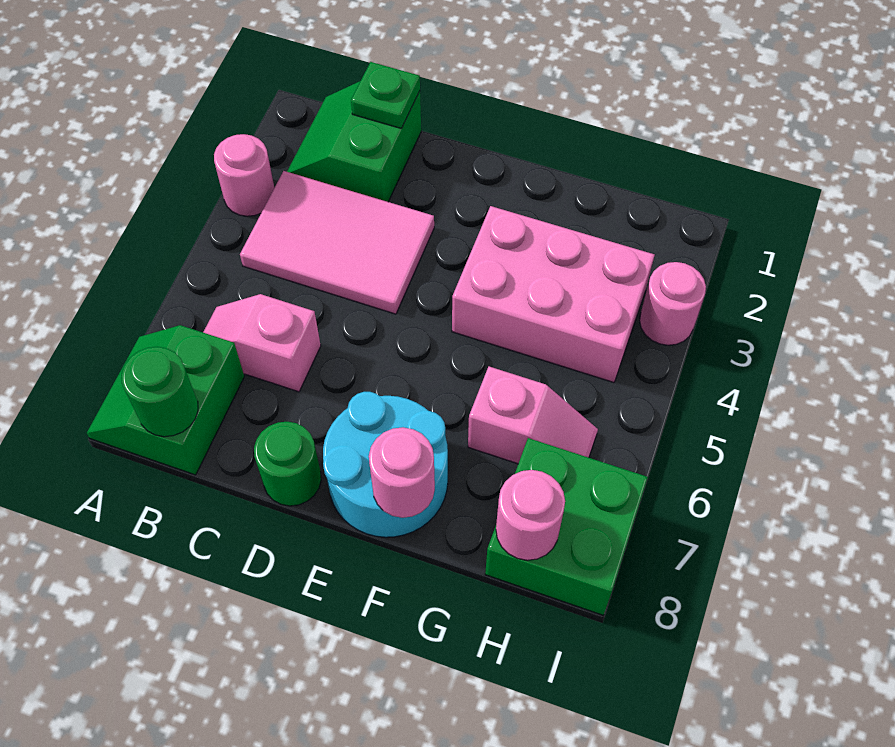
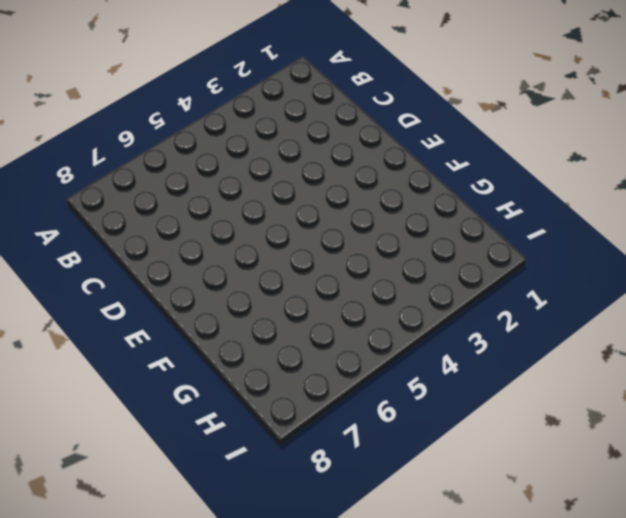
none -> pink round brick A3 level 1
none -> green slope A7:B8 level 1 top B
none -> green slope B1:C2 level 1 top C

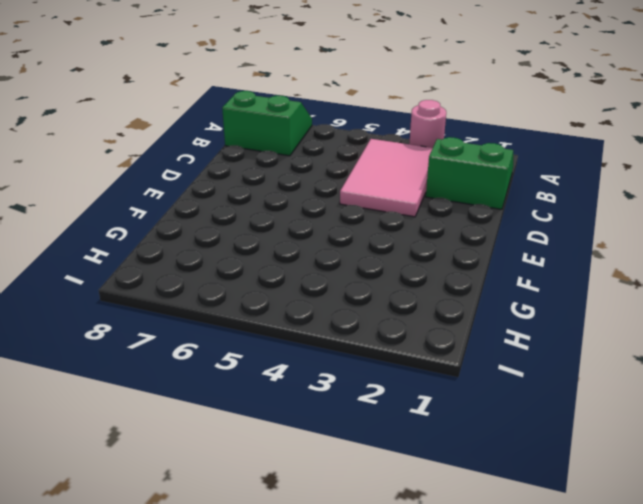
none -> pink slope B6:C6 level 1 top C
none -> green round brick D8 level 1
none -> cyan round brick E7:F8 level 1

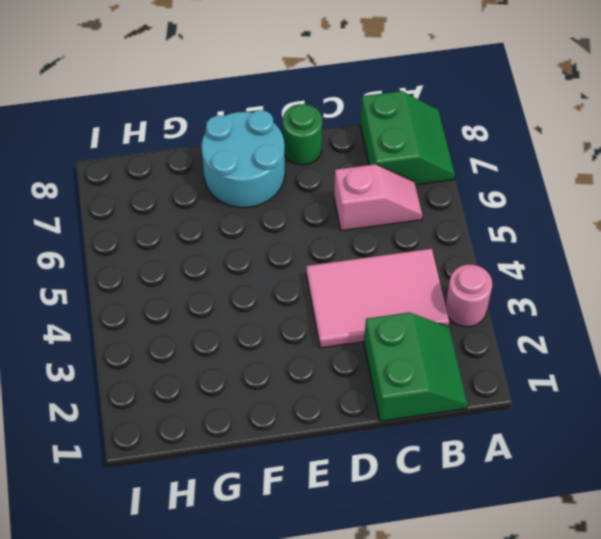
none -> pink brick F3:H4 level 1
none -> pink slope G6:H6 level 1 top G
none -> green brick H7:I8 level 1

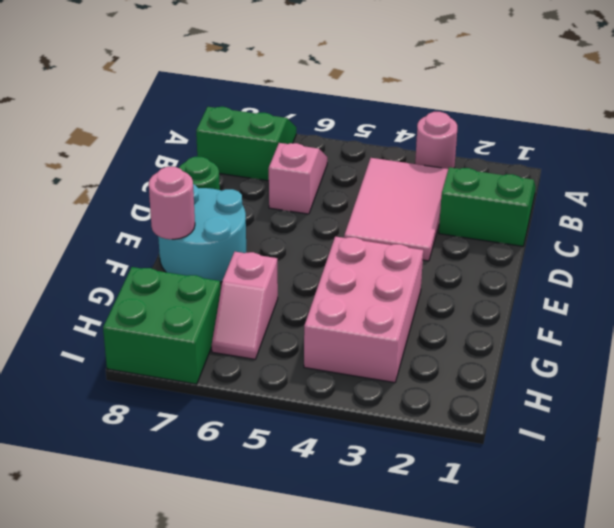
none -> pink round brick I3 level 1
none -> green round brick B8 level 2
none -> green plate C1 level 2

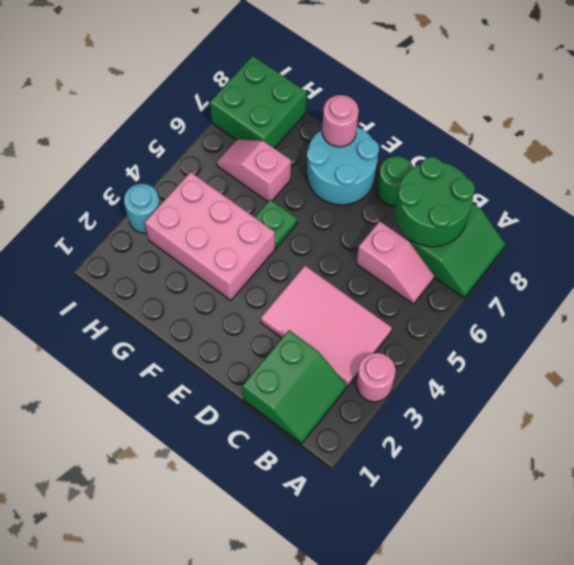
green round brick B7:C8 level 2 -> green round brick B8 level 2
green plate F5 level 1 -> green plate C1 level 2
cyan round brick I3 level 1 -> pink round brick I3 level 1
none -> pink round brick H8 level 2

